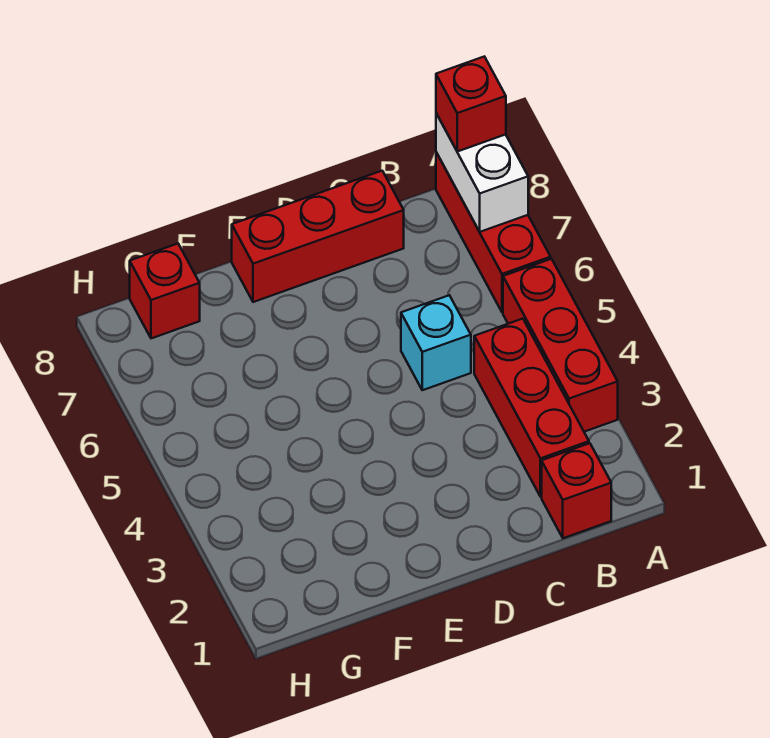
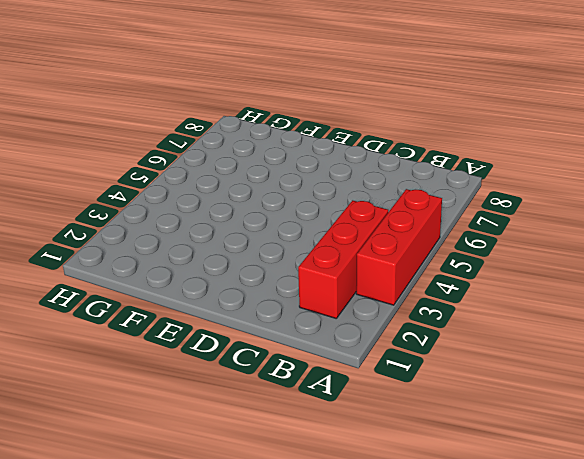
none -> red brick A6:A8 level 1
none -> red brick B1 level 1

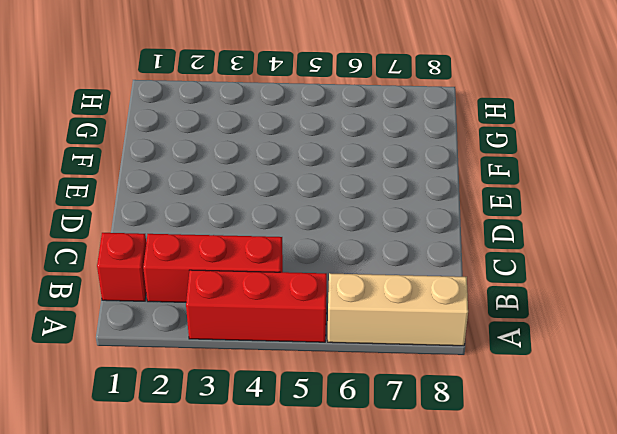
tan brick A6:A8 level 1 -> red brick A6:A8 level 1
none -> cyan brick C5 level 1
none -> red brick C8:E8 level 1

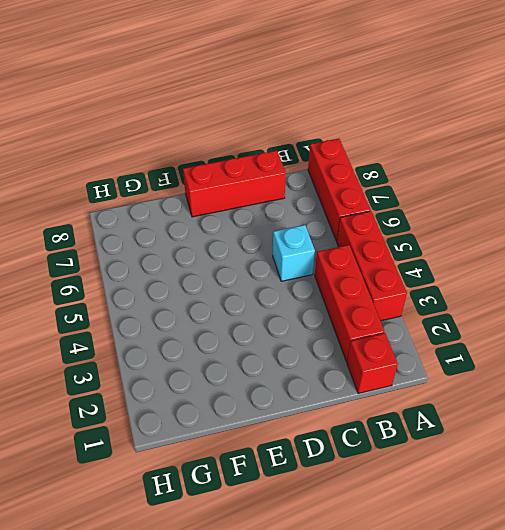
none -> red brick G8 level 1
none -> white brick A7:A8 level 2

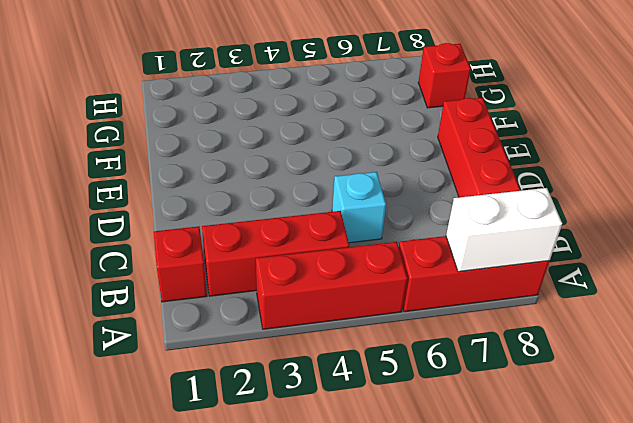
none -> red brick A8 level 3

